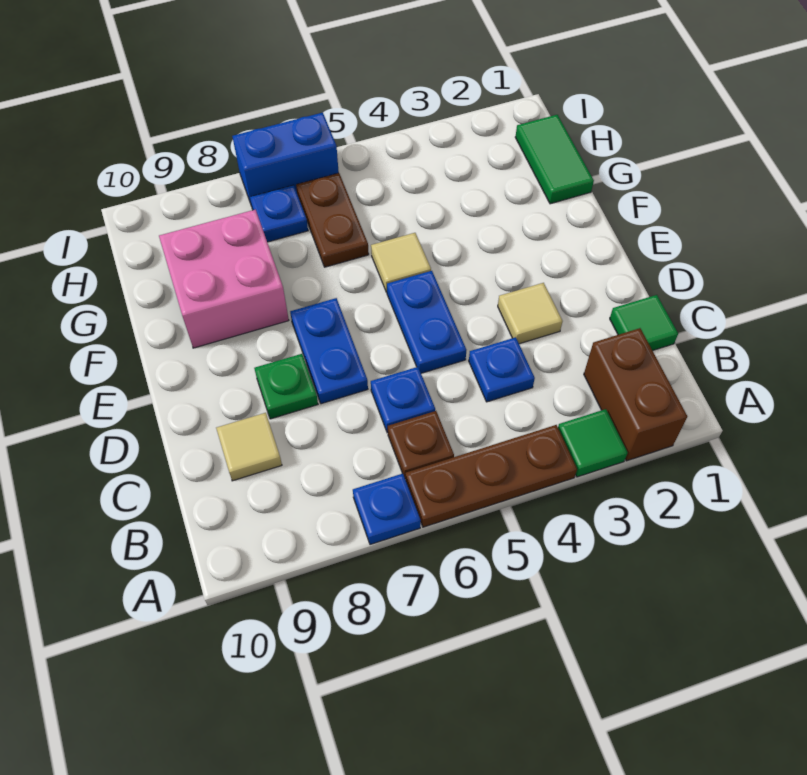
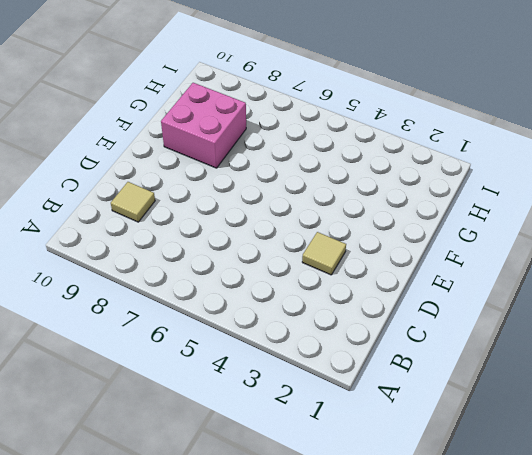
none -> brown brick A2:B2 level 1
none -> green tile A3 level 1
none -> brown plate A4:A6 level 1

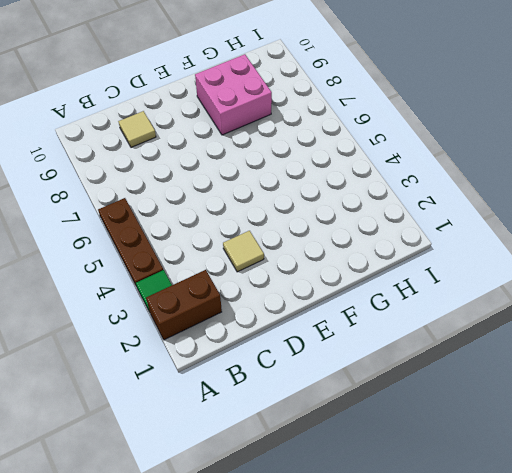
none -> blue plate A7 level 1
none -> brown plate B6 level 1
none -> green tile C1 level 1

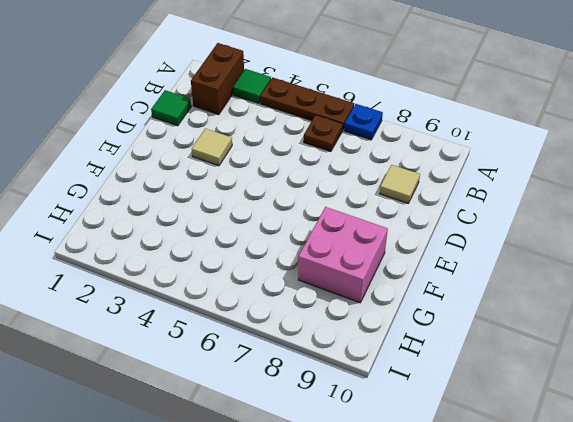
none -> blue plate C4 level 1
none -> blue plate C6 level 1
none -> blue plate D5:E5 level 1

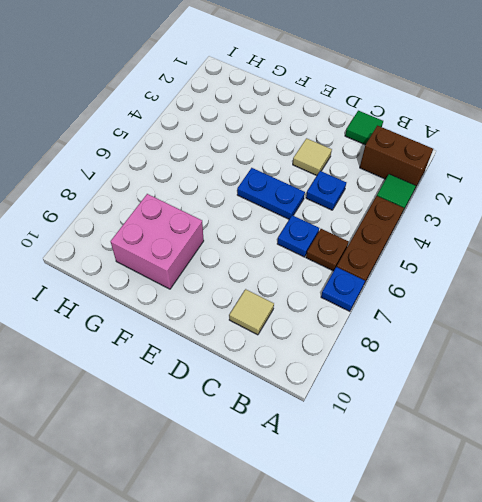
none -> blue plate D7:E7 level 1
none -> green plate D8 level 1
none -> tan tile F5 level 1

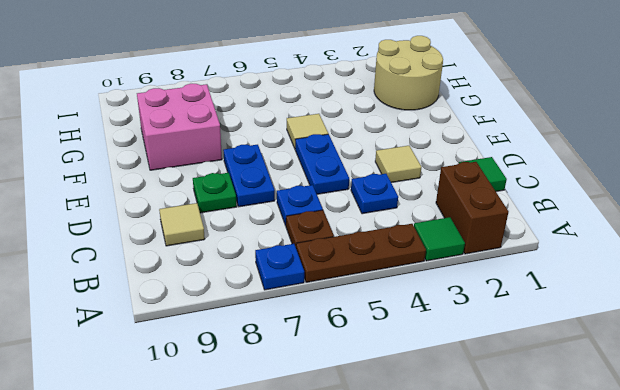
tan round brick G1:H2 level 1 -> green tile G1:H1 level 1
none -> brown plate G6:H6 level 1
none -> blue plate H7 level 1
none -> blue brick I6:I7 level 1

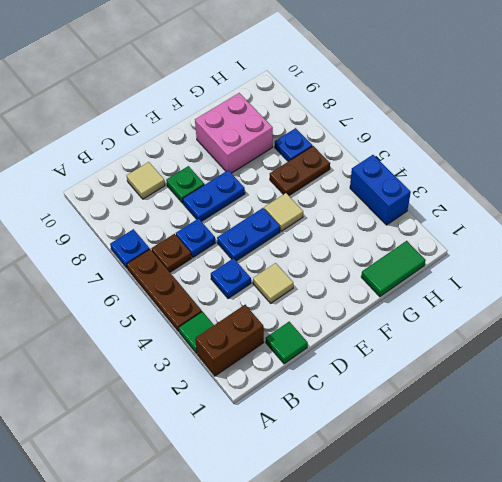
blue brick I3:I4 level 1 -> blue brick I6:I7 level 1

